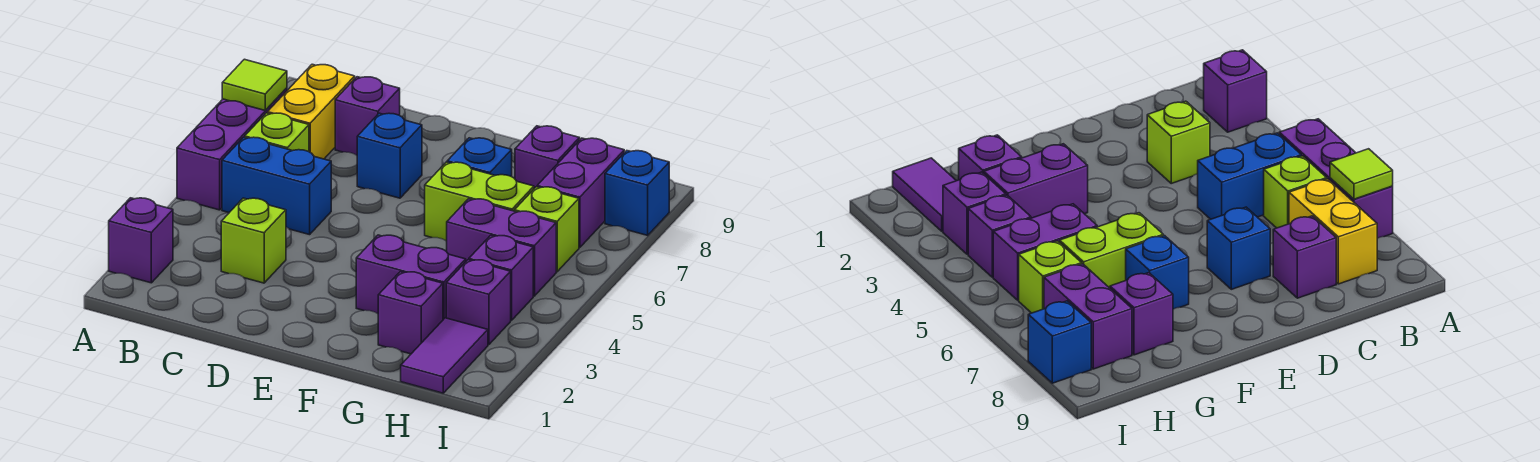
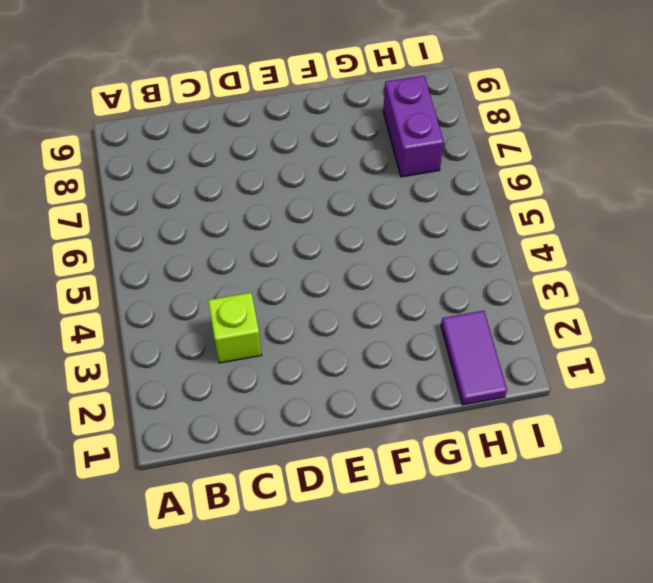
none -> purple brick A2 level 1
none -> purple brick A5:A7 level 1
none -> blue brick B5:C5 level 1

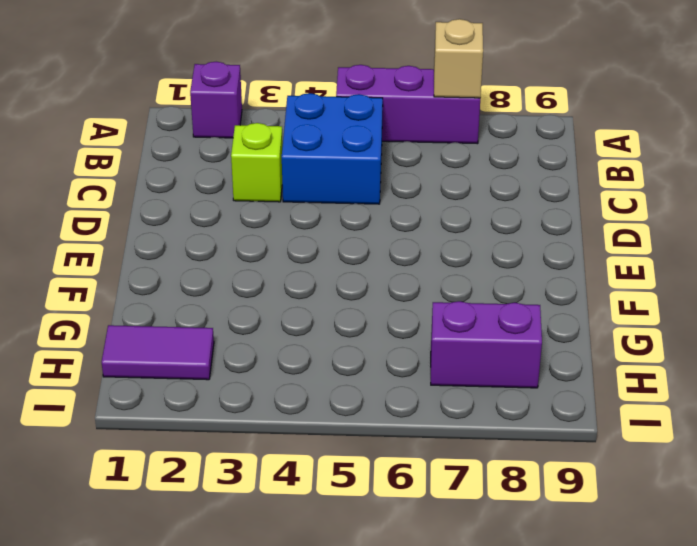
tan brick A7 level 2 -> lime tile A7 level 2
blue brick B4:C5 level 1 -> blue brick B5:C5 level 1
none -> lime brick B6 level 1
none -> yellow brick B7:B8 level 1
none -> purple brick C8 level 1

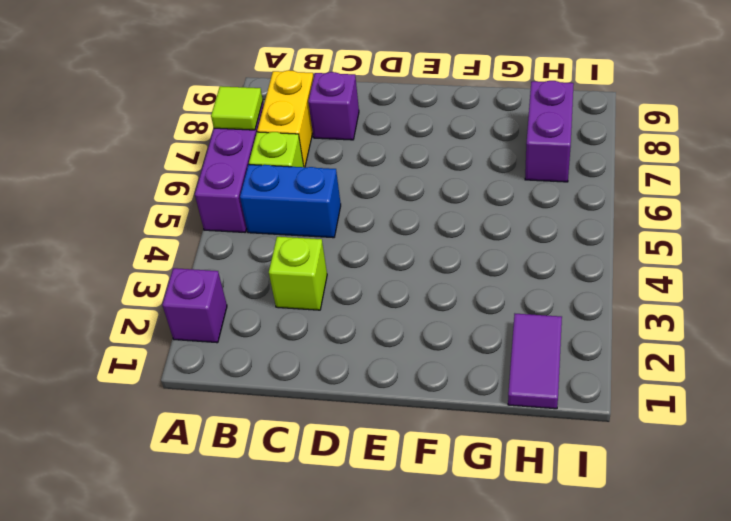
none -> blue brick D7 level 1
none -> purple brick F3:G3 level 1
none -> lime brick F6:G6 level 1

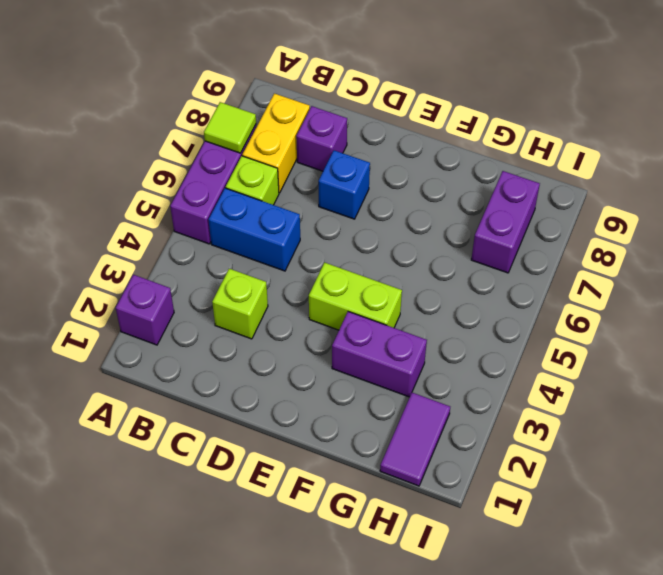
lime brick E4:F4 level 1 -> lime brick F6:G6 level 1
none -> blue brick F7 level 1
none -> purple brick G2 level 1
none -> purple brick G5:H5 level 1

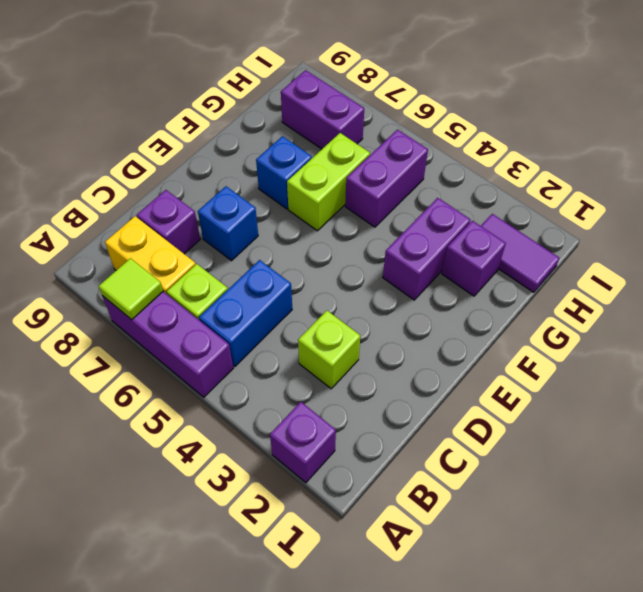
none -> purple brick G8 level 1
none -> purple brick H3 level 1
none -> purple brick H4 level 1

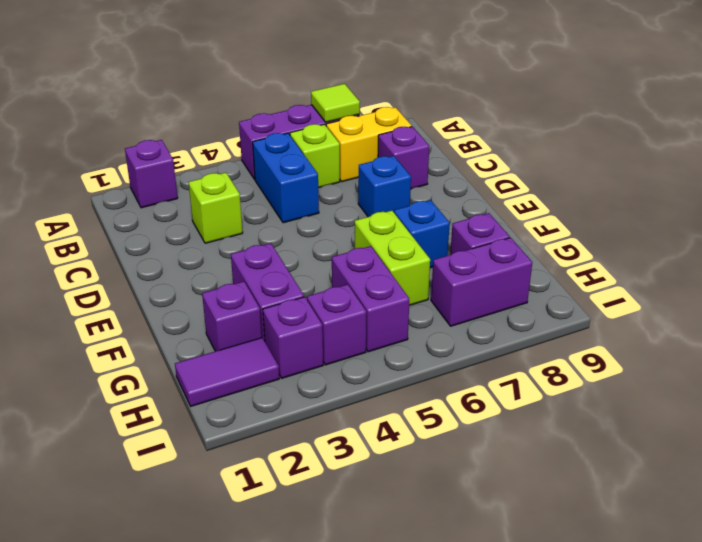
none -> lime brick H6 level 1
none -> blue brick I8 level 1

